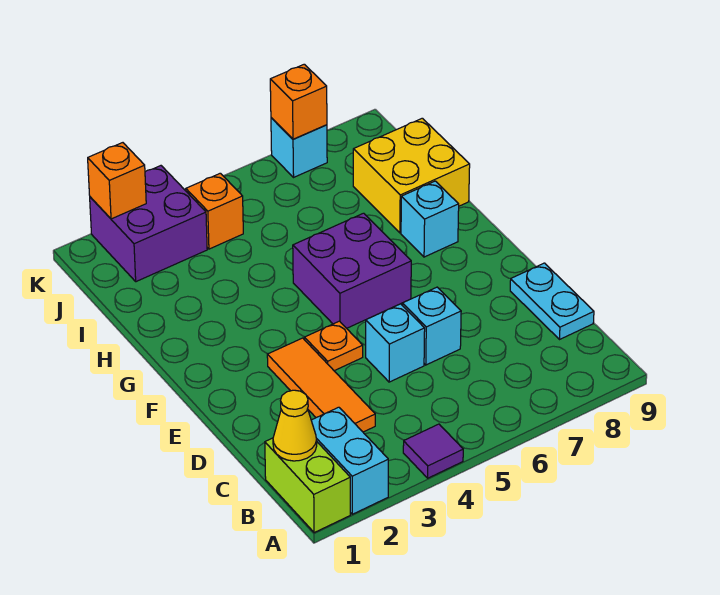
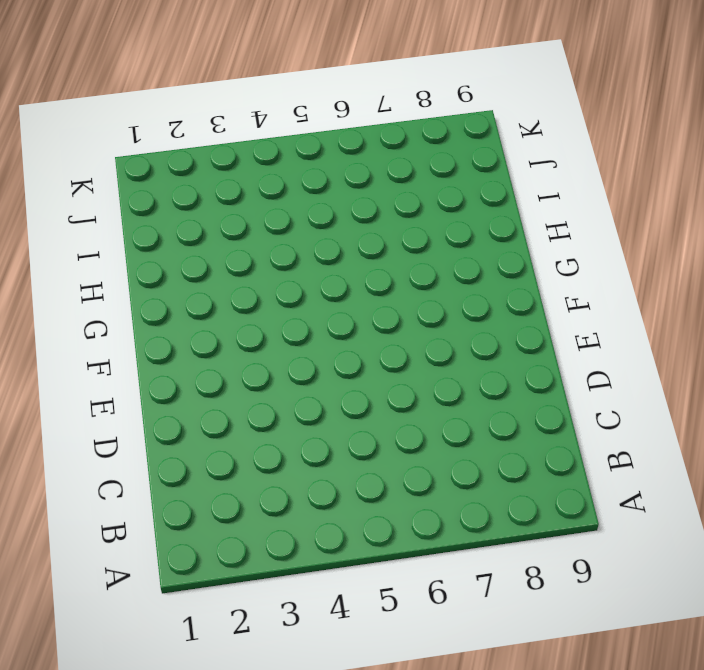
none -> lime brick A1:B1 level 1
none -> cyan brick A2:B2 level 1
none -> purple tile A4 level 1

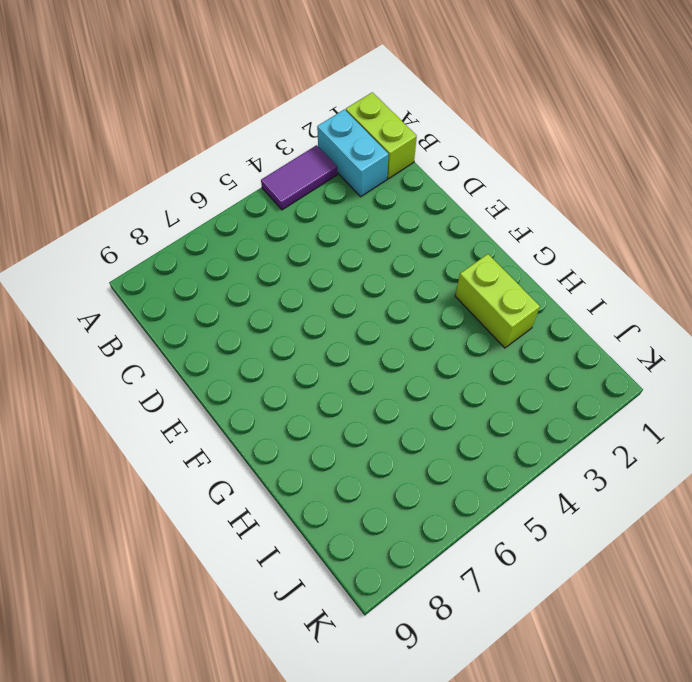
purple tile A3:A4 level 1 -> purple tile A4 level 1
lime brick G2:H2 level 1 -> none
none -> orange tile C3:E3 level 1
none -> cyan plate C9:D9 level 1
none -> cyan brick D5 level 1

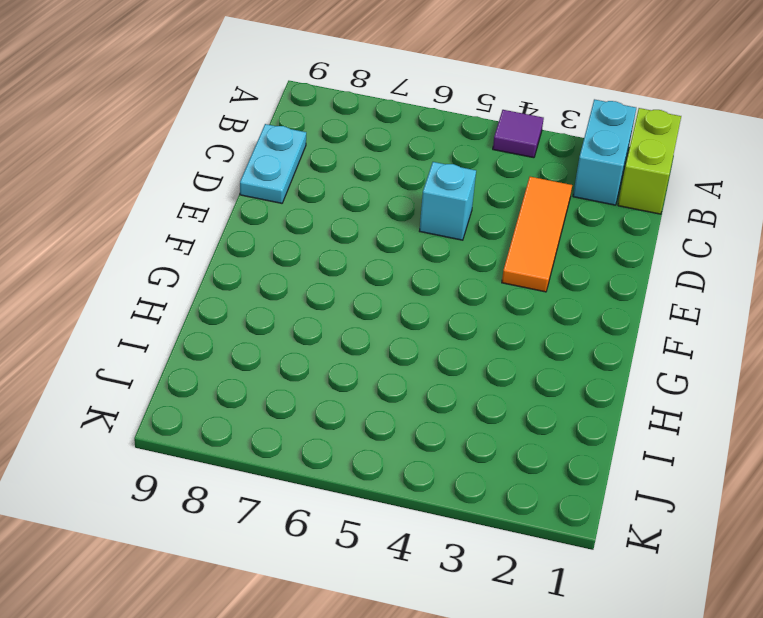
none -> cyan brick D6 level 1
none -> orange plate E4 level 1
none -> purple brick F5:G6 level 1

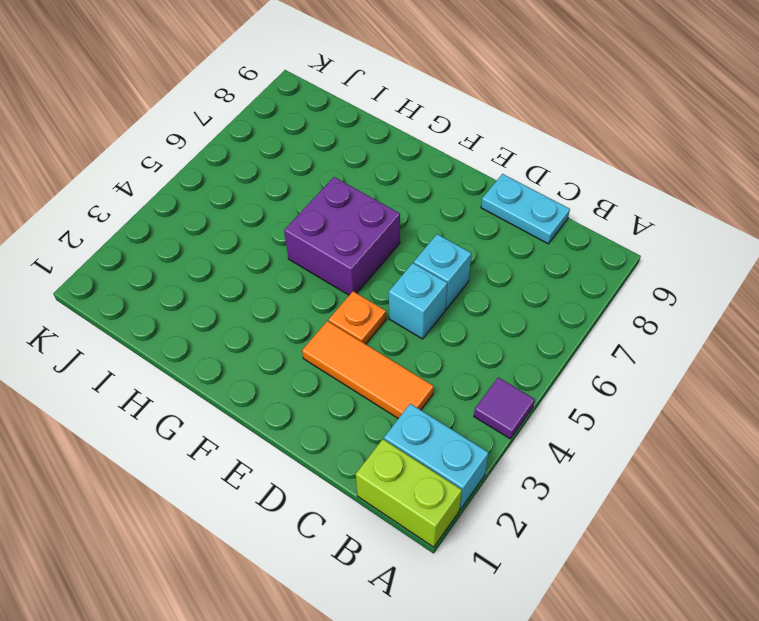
none -> cyan brick G8 level 1
none -> yellow brick H8:I9 level 1
none -> purple brick J2:K3 level 1

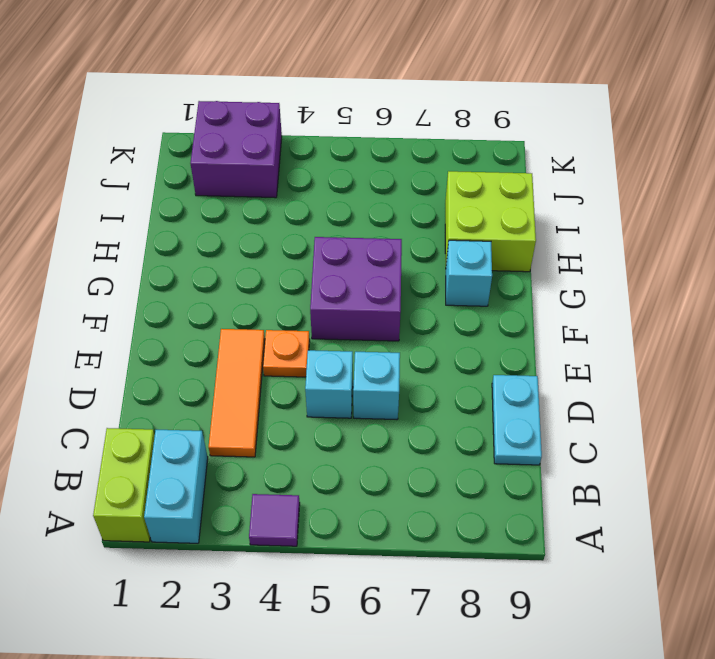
lime brick H8:I9 level 1 -> yellow brick H8:I9 level 1
none -> orange brick J4 level 1
none -> cyan brick K7 level 1
none -> yellow cone B1 level 2

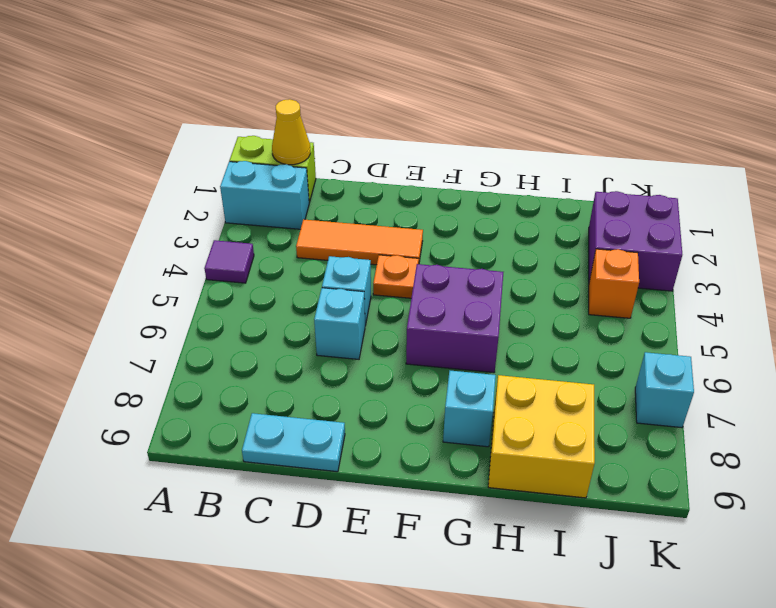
none -> orange brick K2 level 2
none -> orange brick K7 level 2

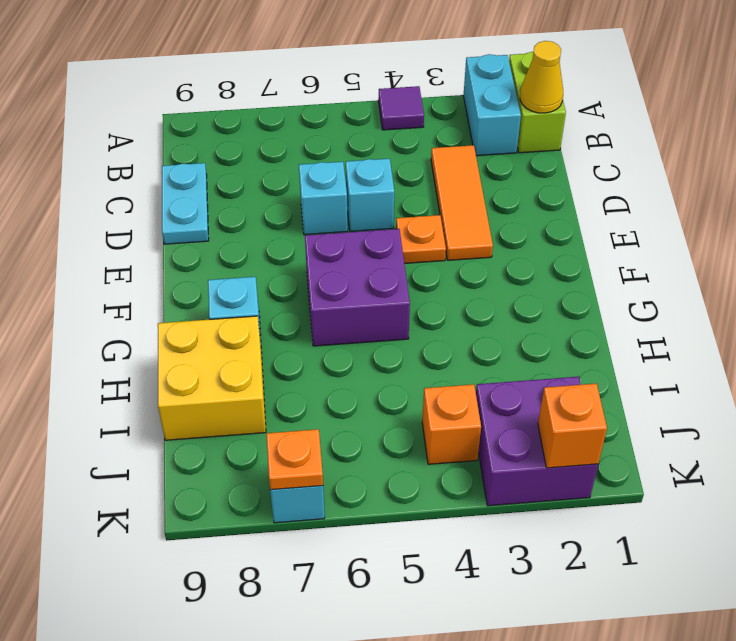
orange plate K7 level 2 -> orange brick K7 level 2

